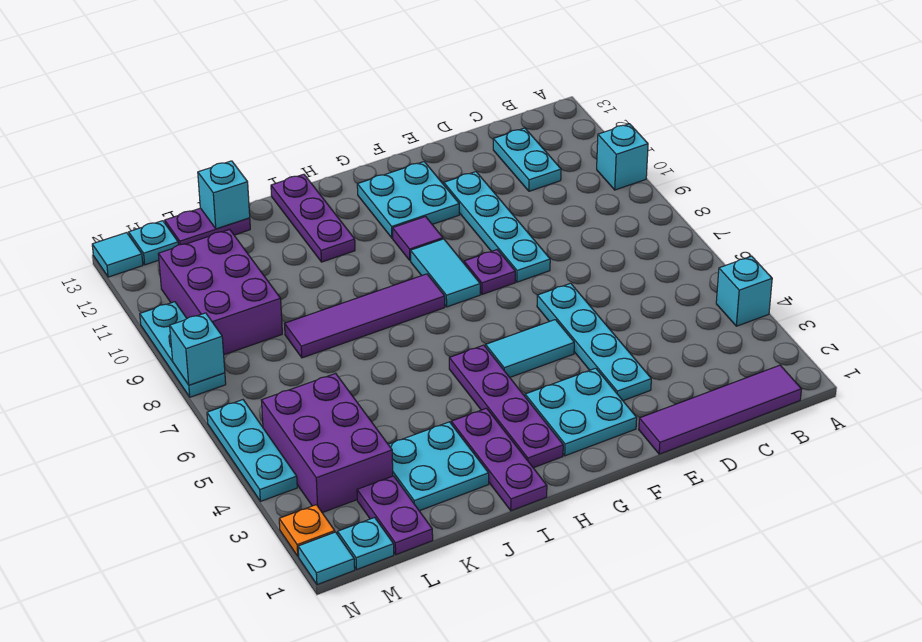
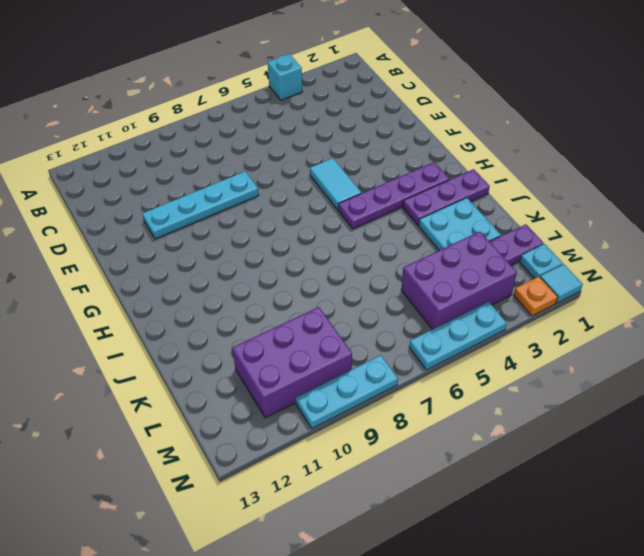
none -> cyan brick A10 level 1
none -> purple tile B1:E1 level 1
none -> cyan plate C11:C12 level 1
none -> cyan plate E3:E6 level 1

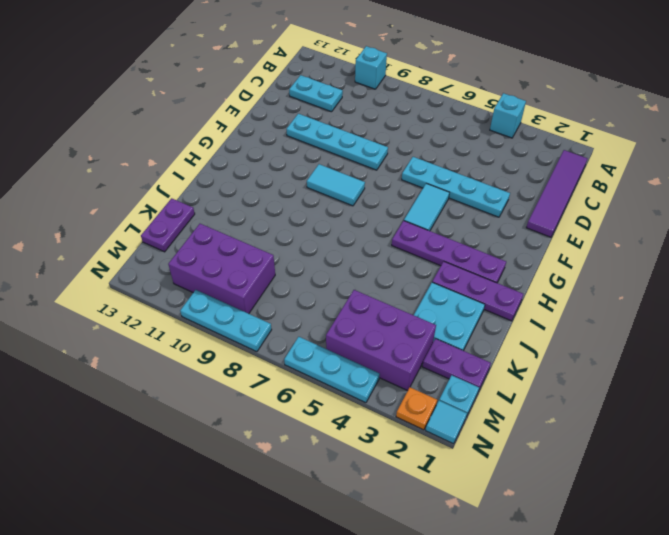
none -> cyan plate F2:G3 level 1
none -> purple plate F8 level 1
none -> cyan plate F11:G12 level 1
none -> purple tile G10 level 1

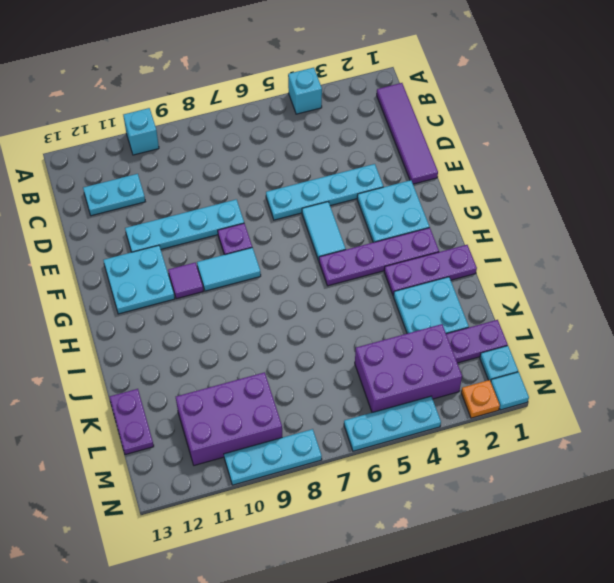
none -> purple tile H8:K8 level 1
none -> purple plate I11:I13 level 1
none -> cyan plate M13 level 1
none -> cyan tile N13 level 1

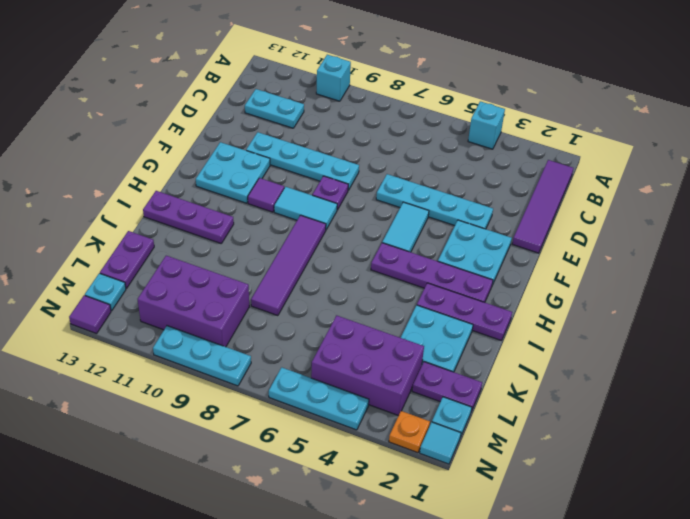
purple tile N13 level 1 -> cyan tile N13 level 1
none -> cyan brick K13 level 2
none -> cyan brick N8 level 2

